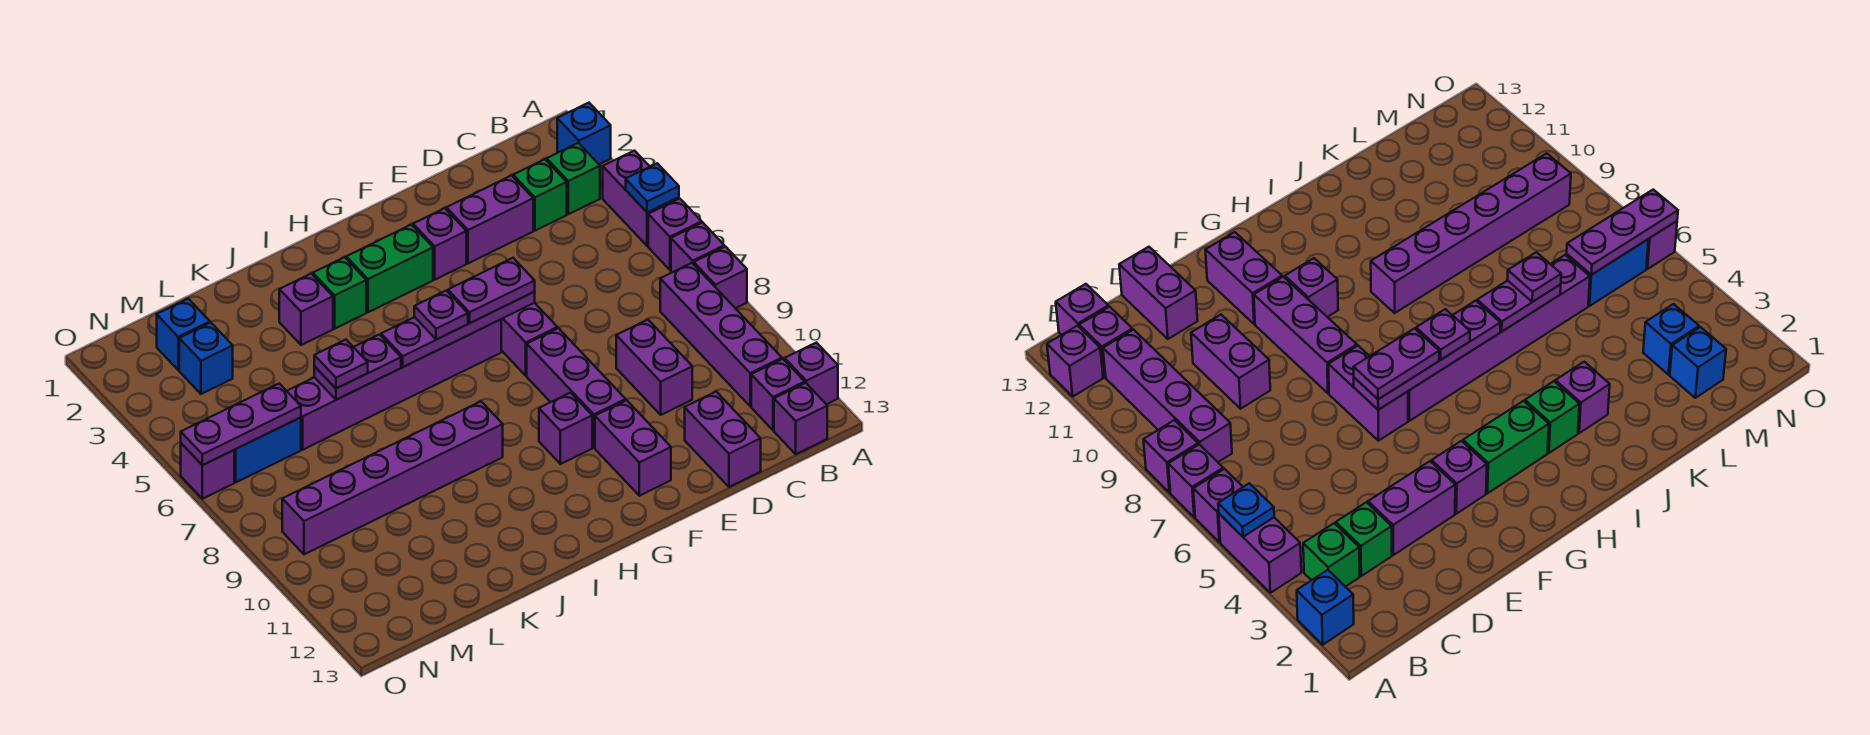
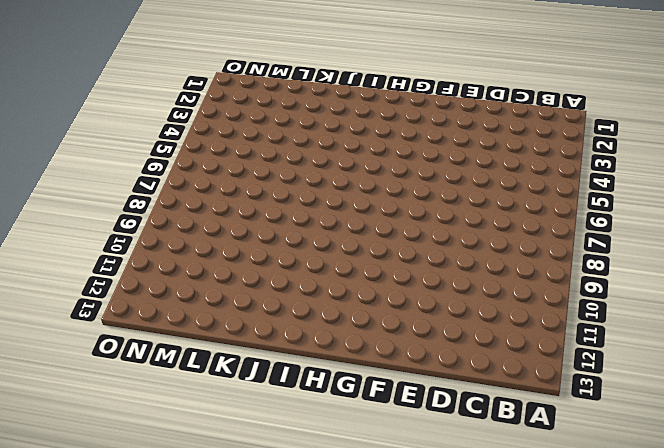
none -> blue brick A2 level 1
none -> purple brick A4:A5 level 1
none -> purple brick A6 level 1
none -> purple brick A7 level 1

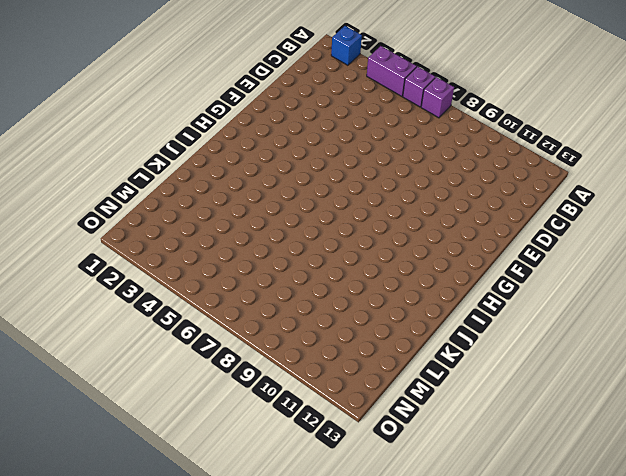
none -> purple brick A8 level 1
none -> purple brick A12 level 1
none -> green brick B3 level 1
none -> purple brick B8:B11 level 1

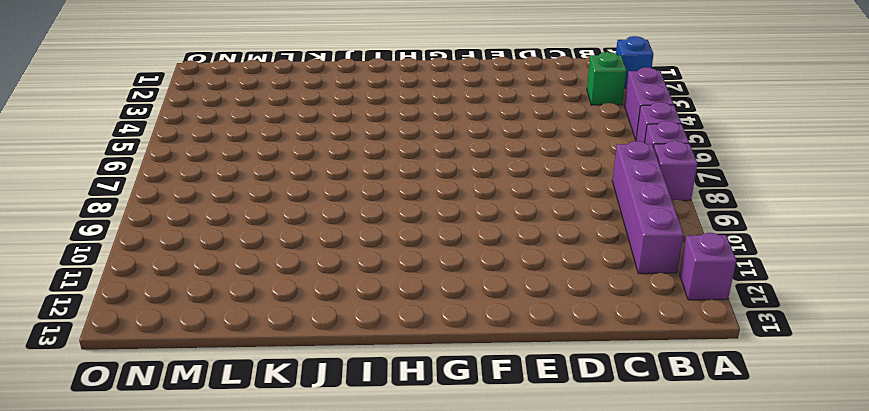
none -> purple brick B12 level 1
none -> purple brick B13 level 1
none -> green brick C3 level 1
none -> purple brick D3:E3 level 1

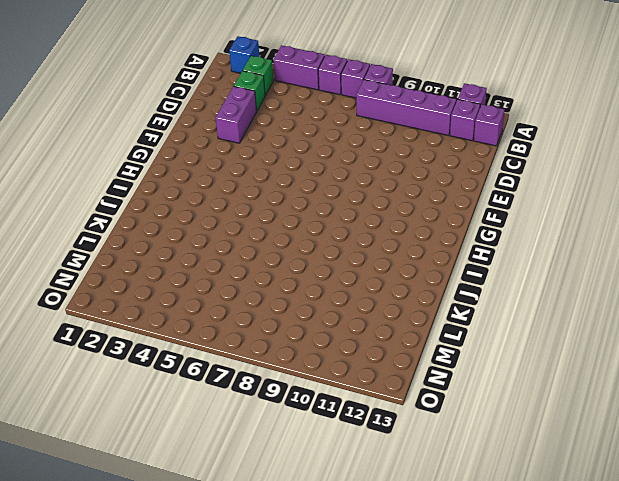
none -> purple brick D9:D10 level 1
none -> purple brick D12:D13 level 1
none -> purple brick F3 level 1
none -> purple brick F6:F7 level 1

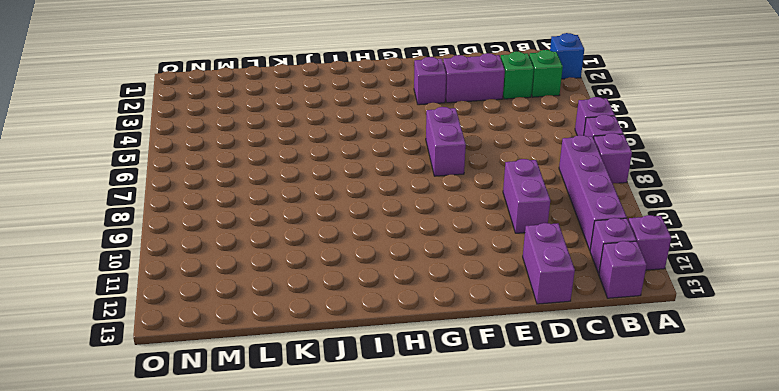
none -> purple brick A4:A5 level 1
none -> purple brick F8:F10 level 1
none -> purple brick F11:F12 level 1
none -> green brick G3:H3 level 1

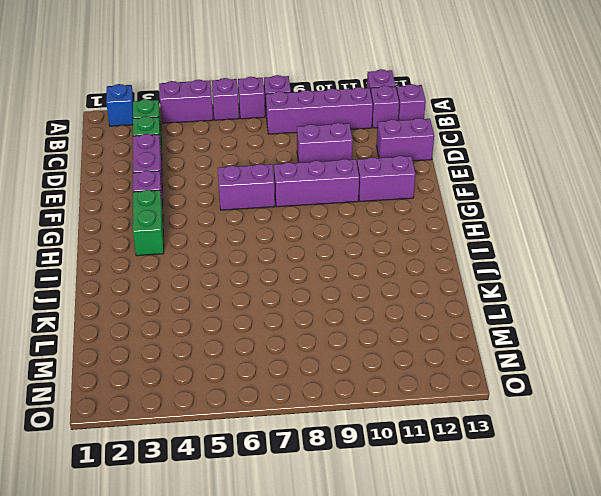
none -> purple brick G6:L6 level 1
none -> purple brick G10 level 1
none -> green brick I3 level 1
none -> purple brick I9:N9 level 1

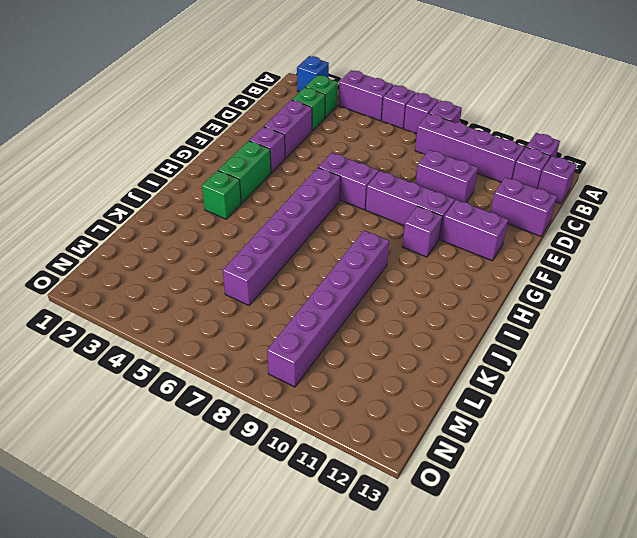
none -> purple brick J3 level 1
none -> blue brick M2 level 1
none -> blue brick M3 level 1
none -> blue brick M6:N6 level 1

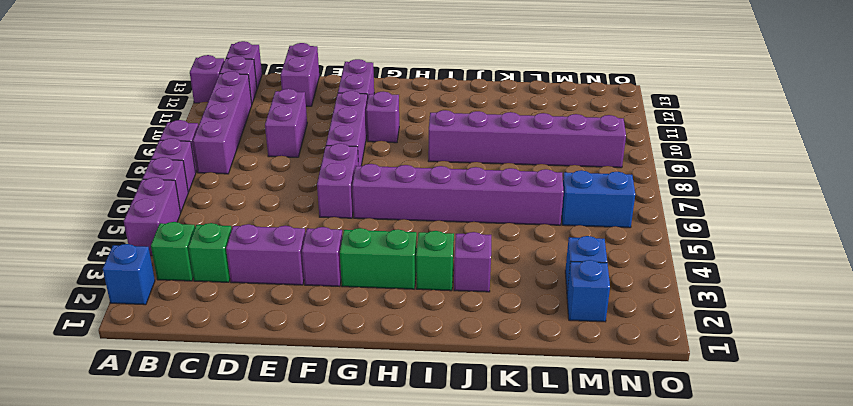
none -> purple brick O6 level 1
none -> blue plate A5 level 2
none -> purple plate F6:I6 level 2
none -> purple plate J6:K6 level 2

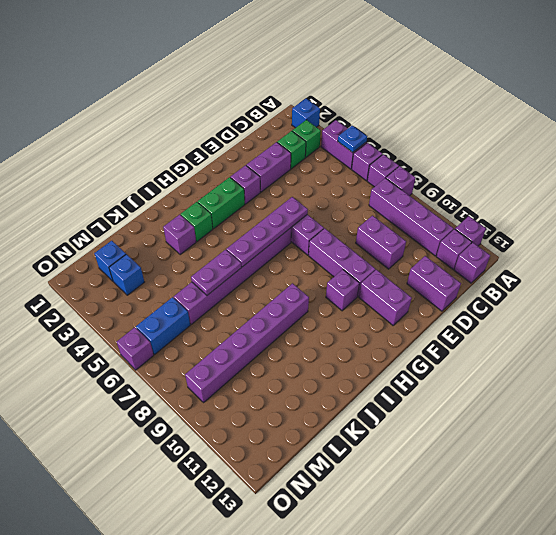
none -> purple plate M6:O6 level 2
none -> purple plate F6:G6 level 3
none -> purple plate H6 level 3
none -> purple plate K6 level 3

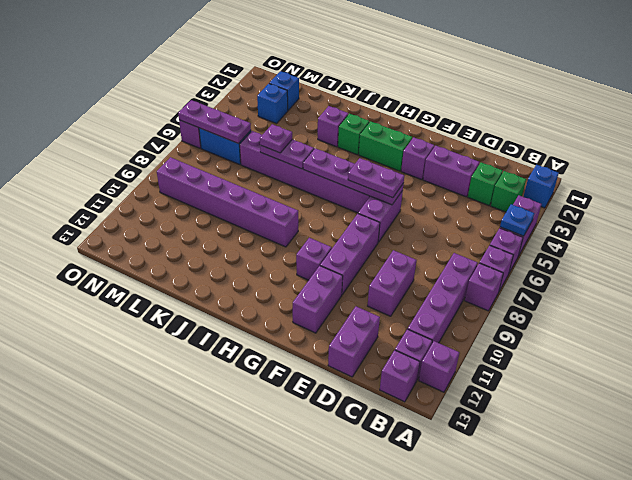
none -> purple plate H6 level 3

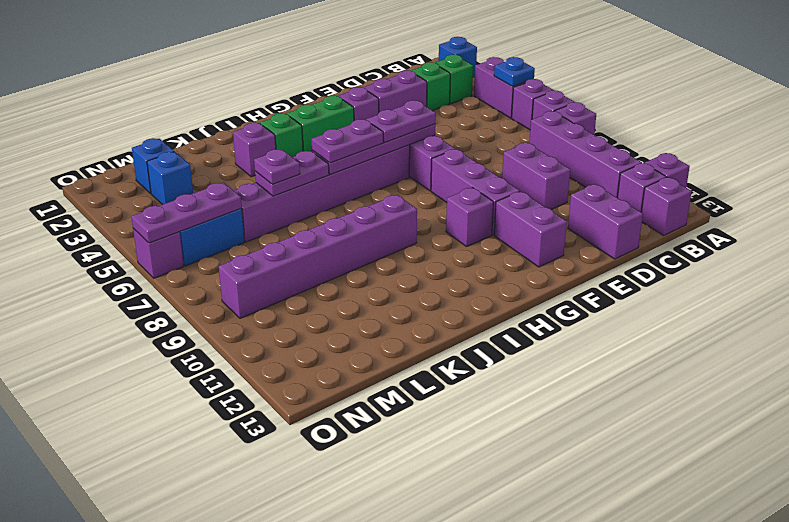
purple plate H6:I6 level 3 -> purple plate H6 level 3

